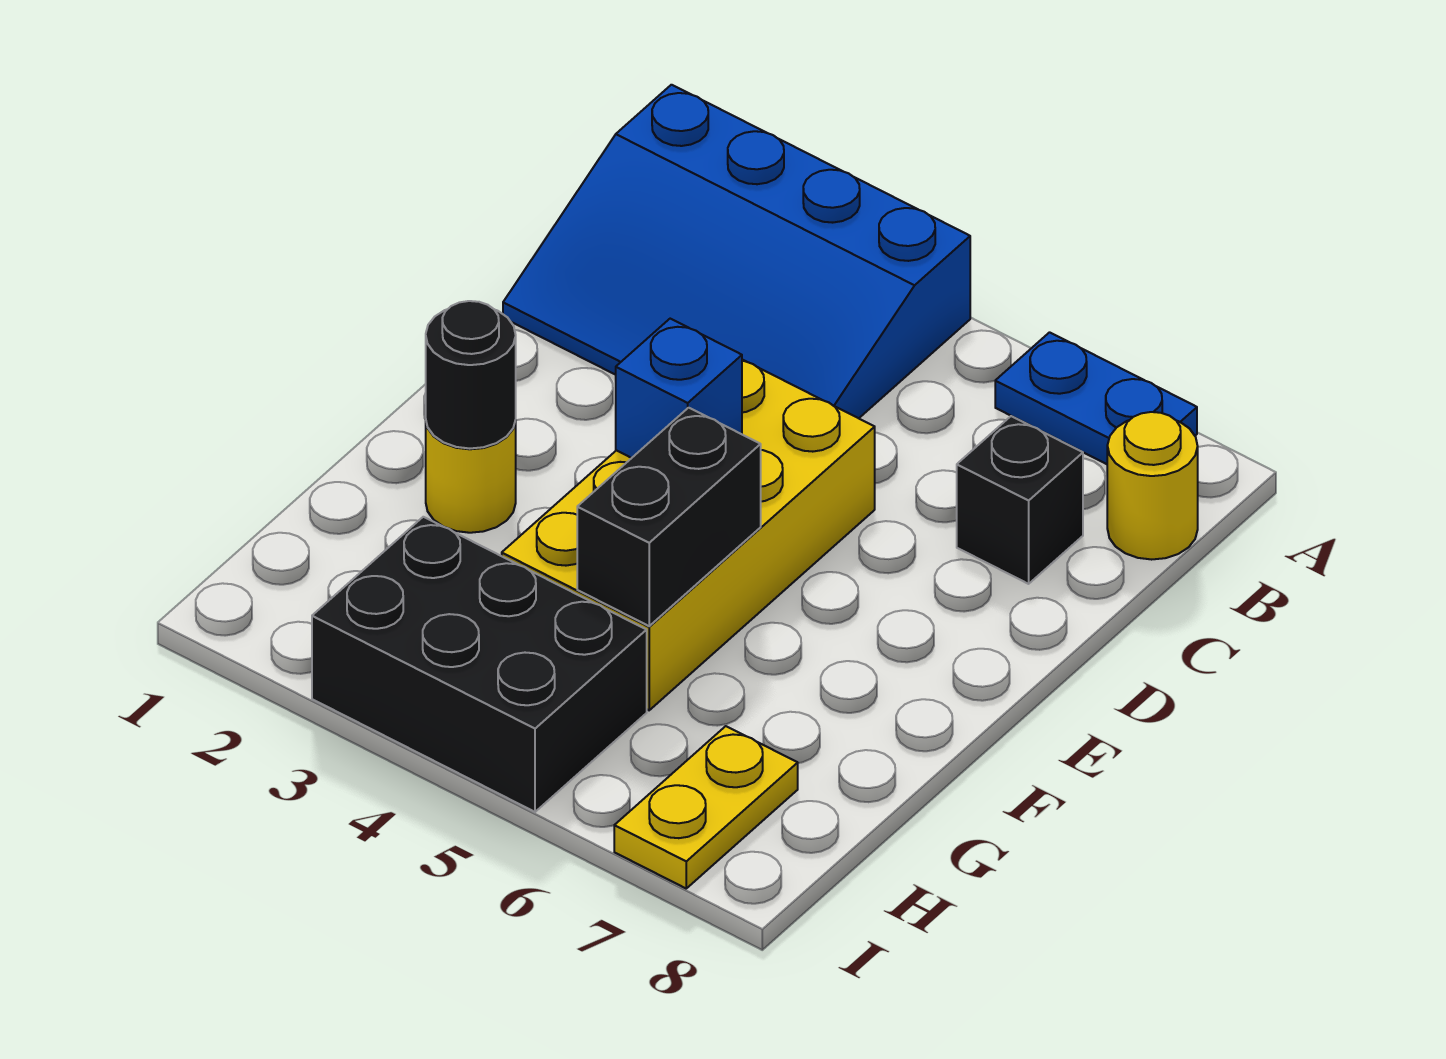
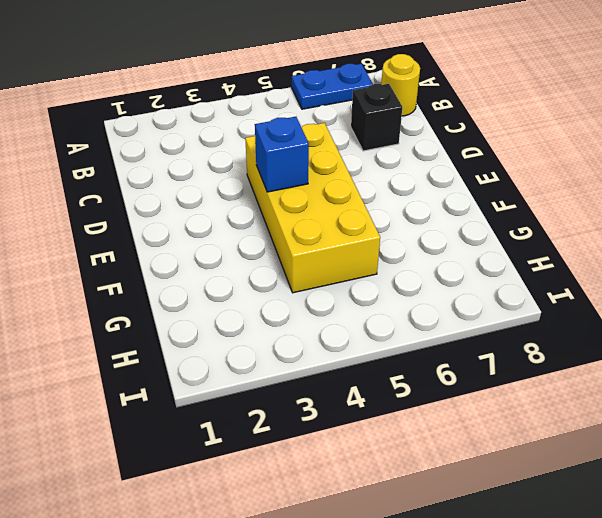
none -> blue slope A1:C4 level 1 top A
none -> yellow round brick F2 level 1

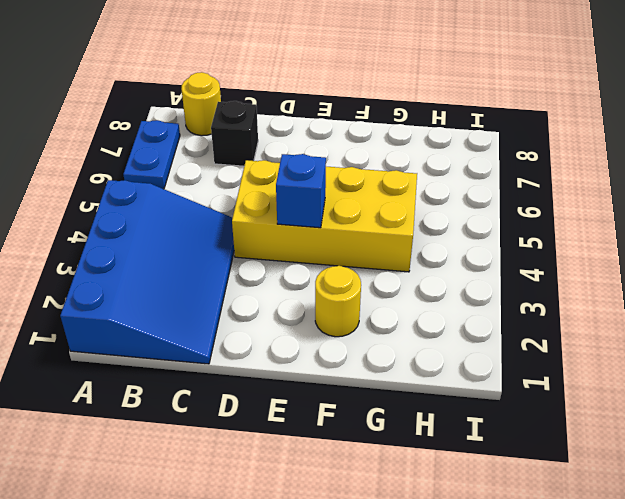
none -> black brick H3:I5 level 1
none -> yellow plate H7:I7 level 1

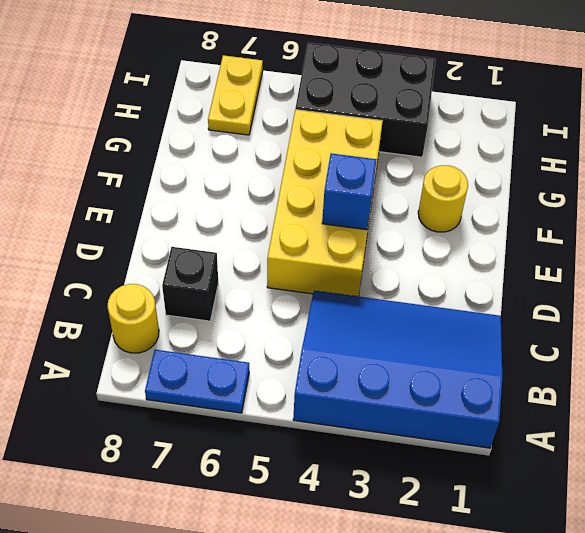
none -> black round brick F2 level 2
none -> black brick F5:G5 level 2

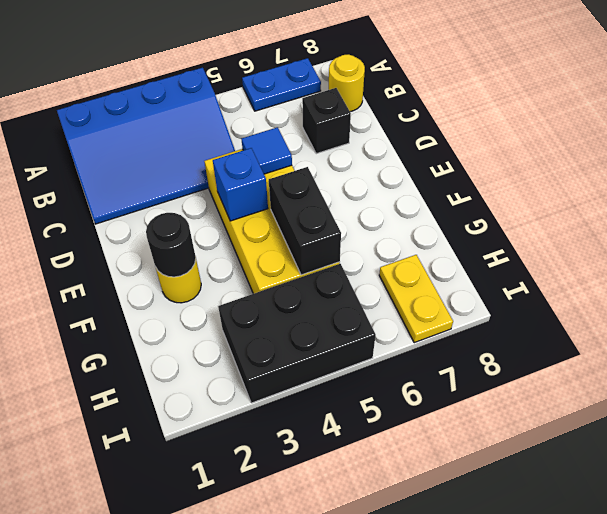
blue tile D5 level 2 -> none

